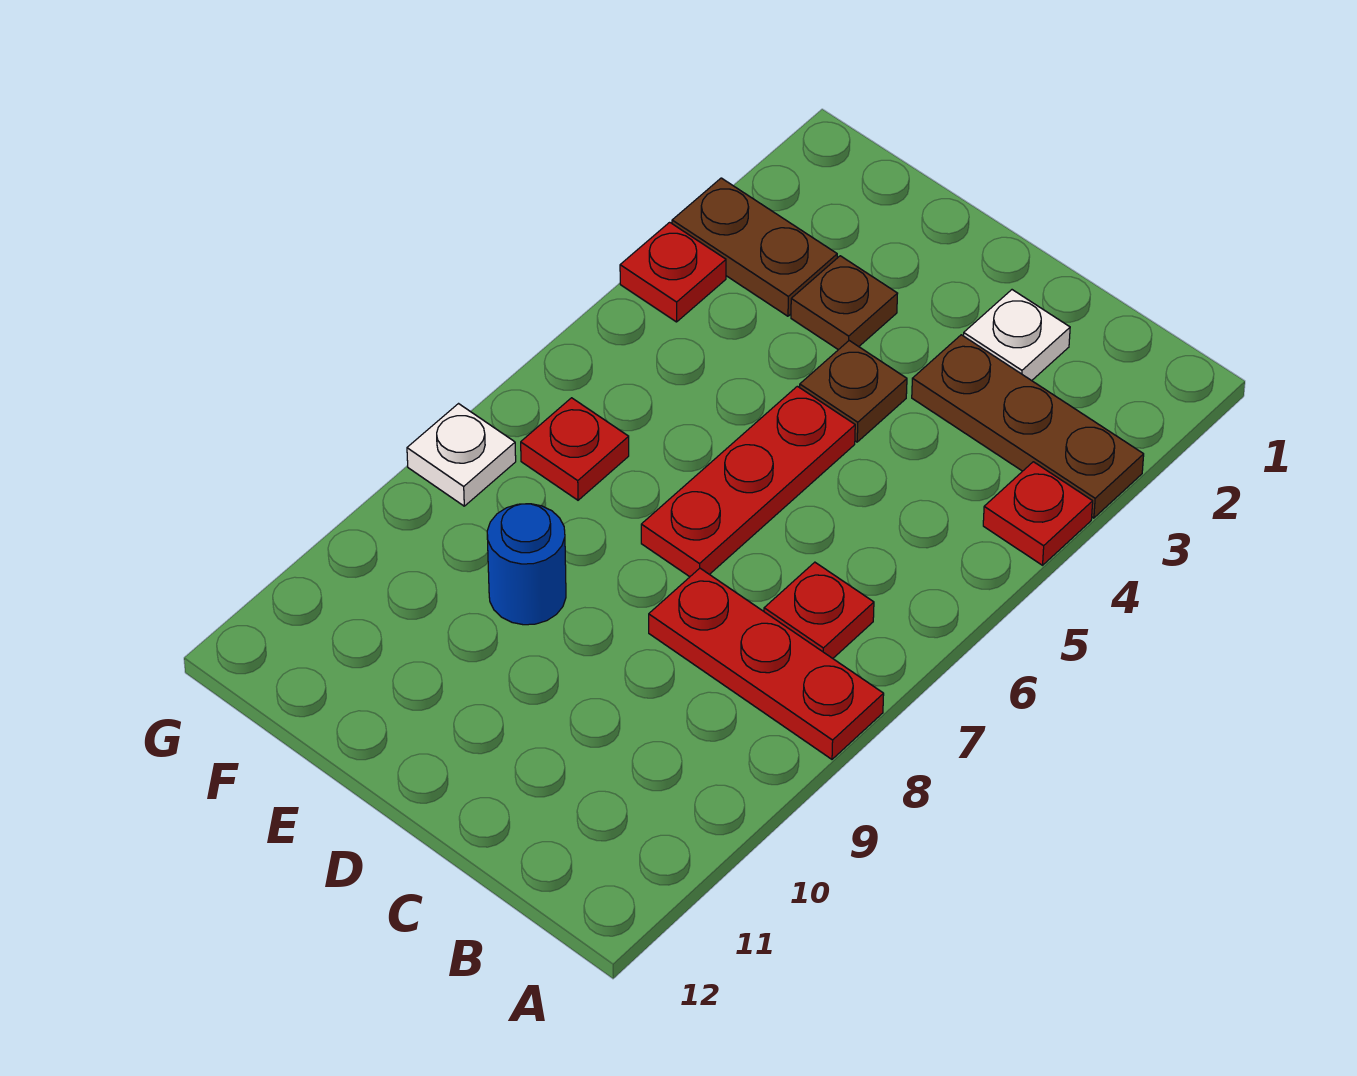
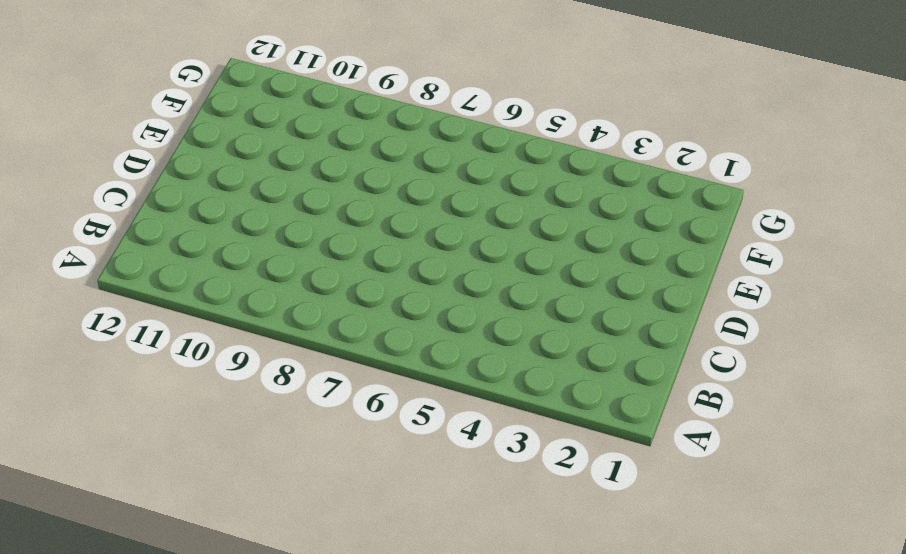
none -> brown plate A3:C3 level 1
none -> red plate A4 level 1
none -> red plate A8:C8 level 1

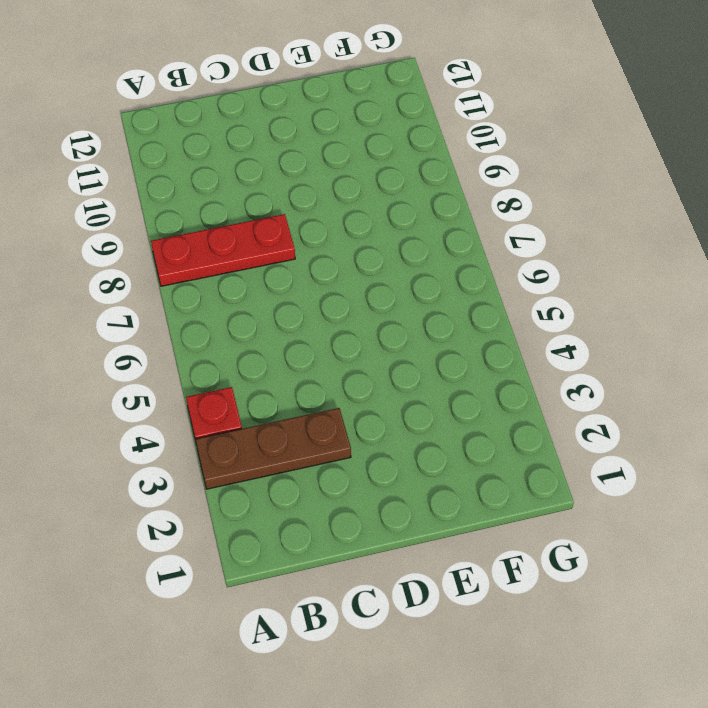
none -> red plate B7 level 1
none -> white plate C2 level 1
none -> brown plate D4 level 1

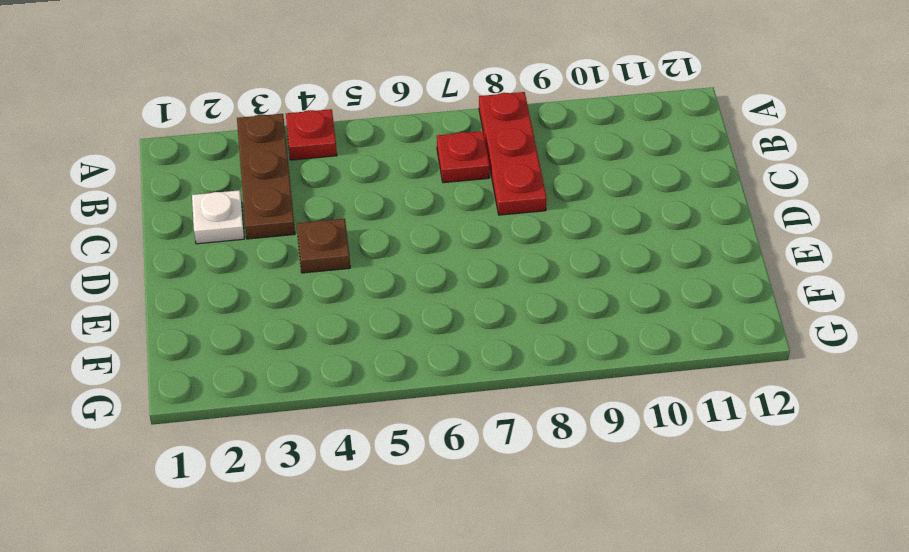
none -> red plate D5:D7 level 1
none -> brown plate E3 level 1
none -> blue round brick E9 level 1

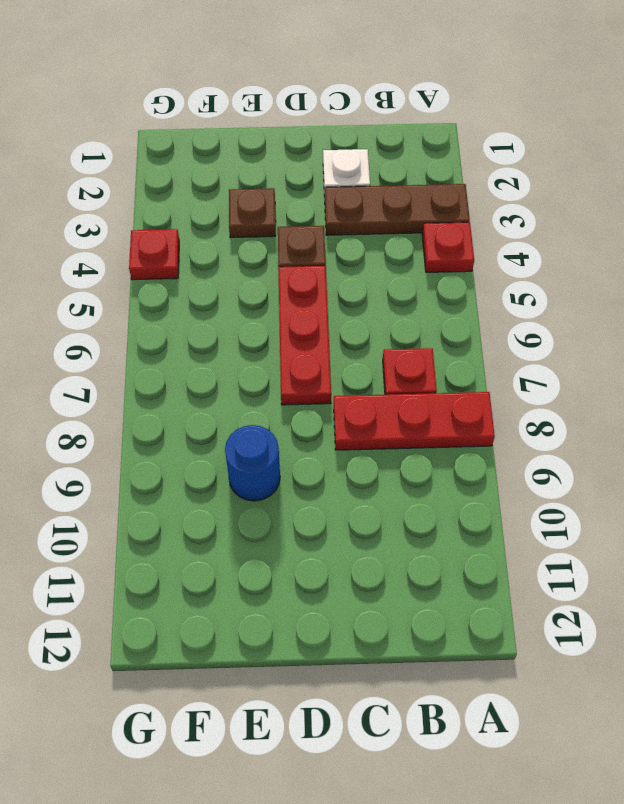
none -> brown plate F3:G3 level 1
none -> red plate F7 level 1
none -> white plate G8 level 1

